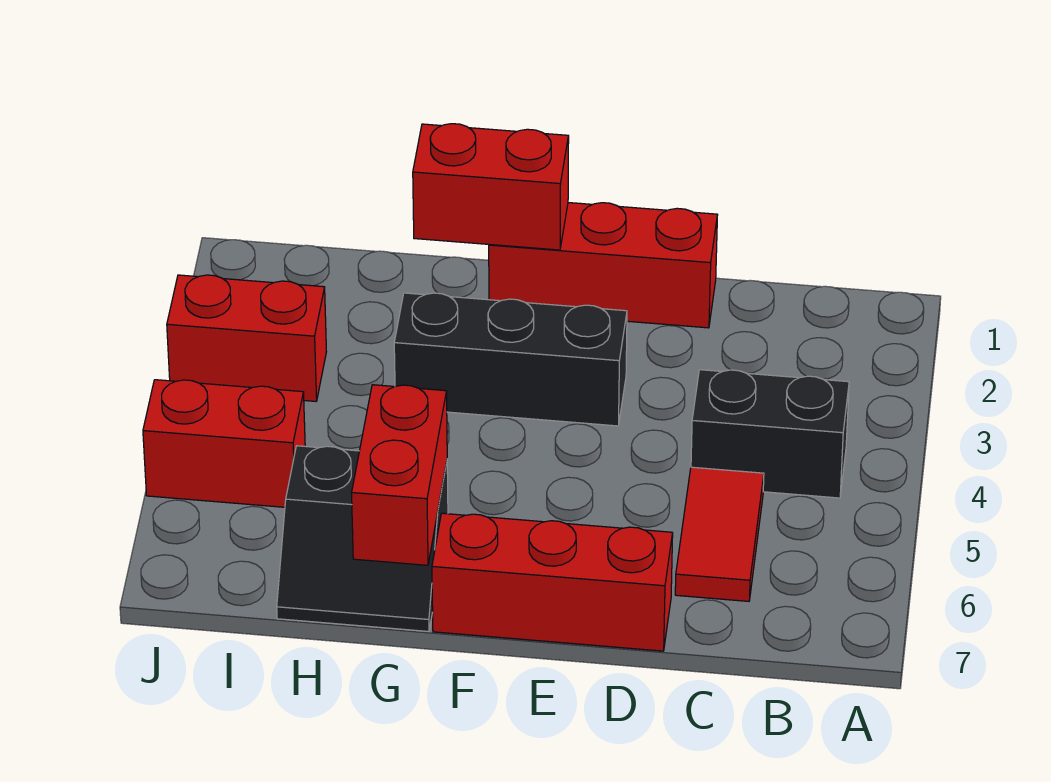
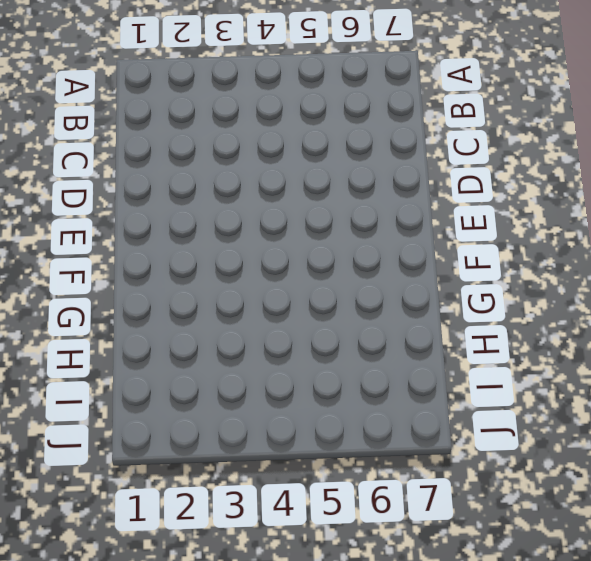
none -> black brick B4:C4 level 1
none -> red tile C5:C6 level 1

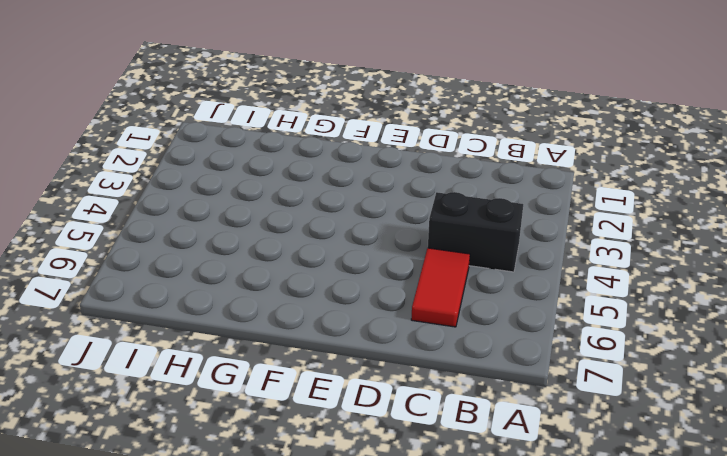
none -> red brick D1:F1 level 1
none -> red brick D7:F7 level 1

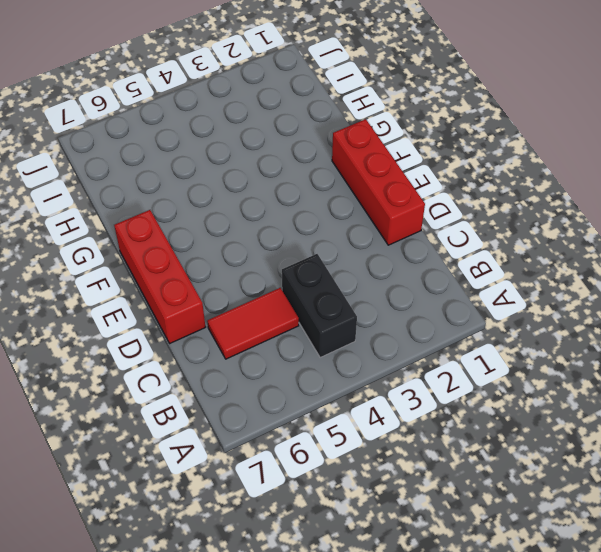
none -> black brick E3:G3 level 1
none -> black slope G6:H7 level 1 top 6

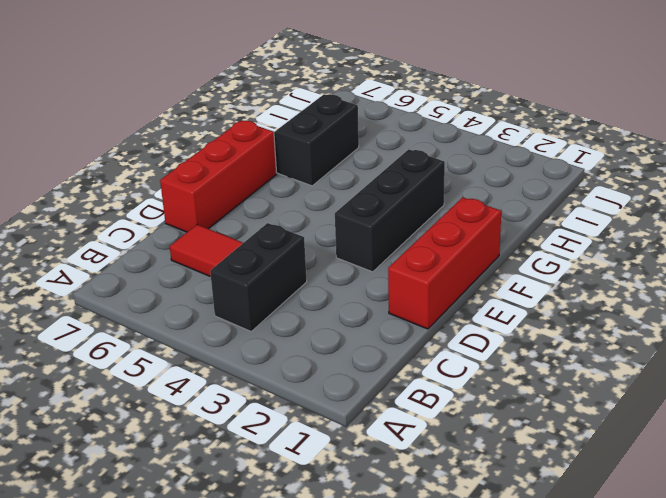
none -> red brick I3:J3 level 1
none -> red brick I5:J5 level 1

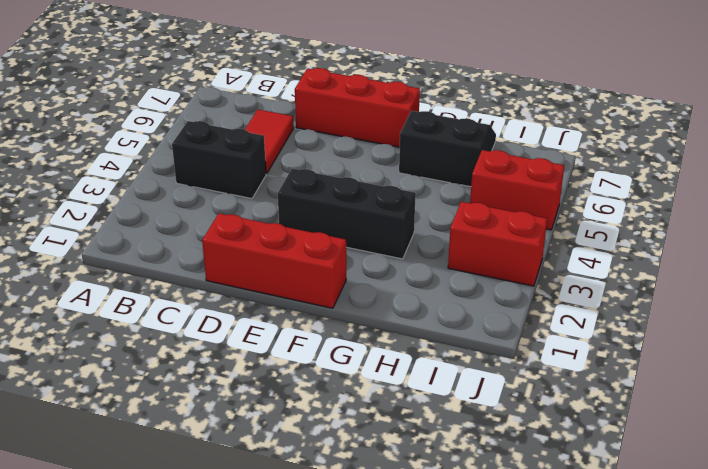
none -> red brick F1:G1 level 2
none -> red brick G6:G7 level 2

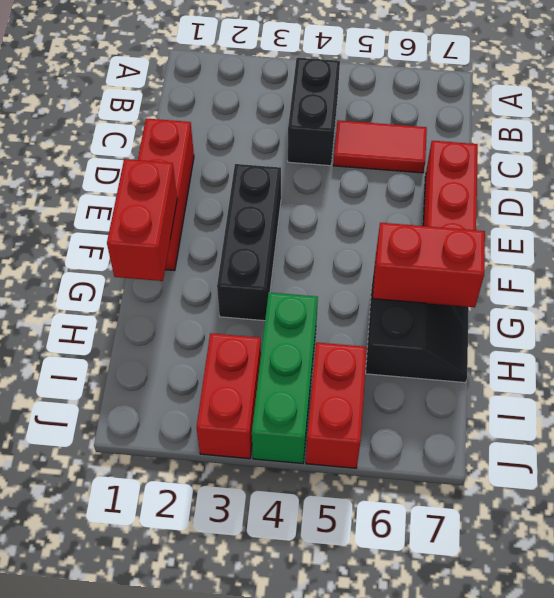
green brick H4:J4 level 1 -> none

